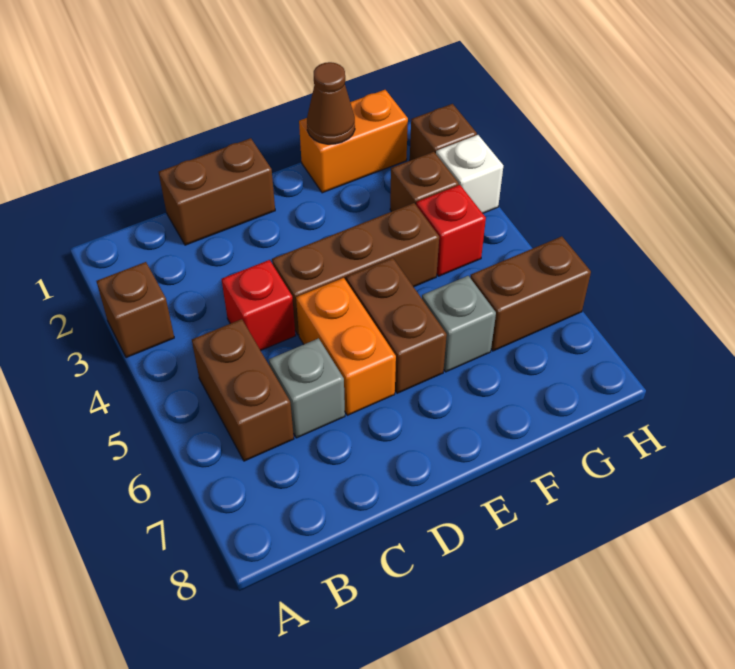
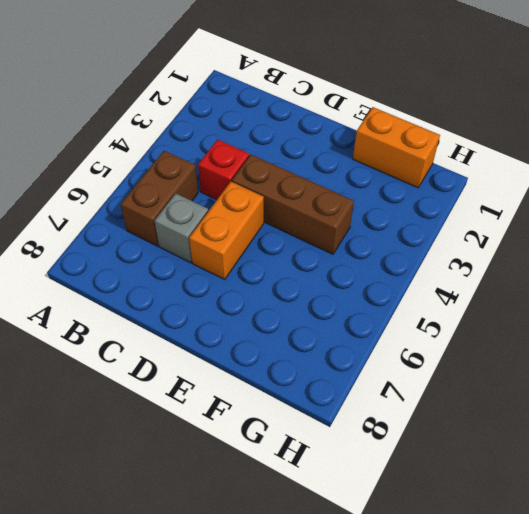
none -> brown brick A3 level 1
none -> brown brick C1:D1 level 1
none -> brown brick E5:E6 level 1

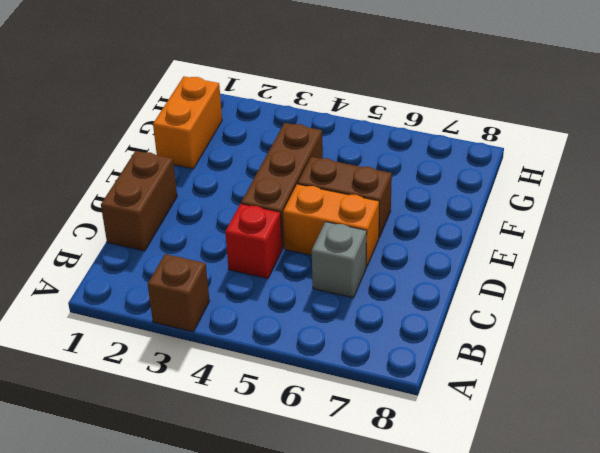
none -> brown brick B5:B6 level 1
none -> grey brick F6 level 1
none -> brown brick G3 level 1

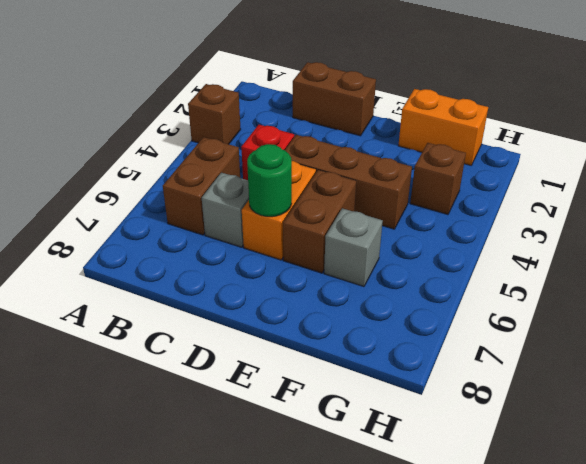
green round brick D6 level 2 -> none
none -> red brick G4 level 1
none -> brown brick G6:H6 level 1
none -> brown brick H2 level 1

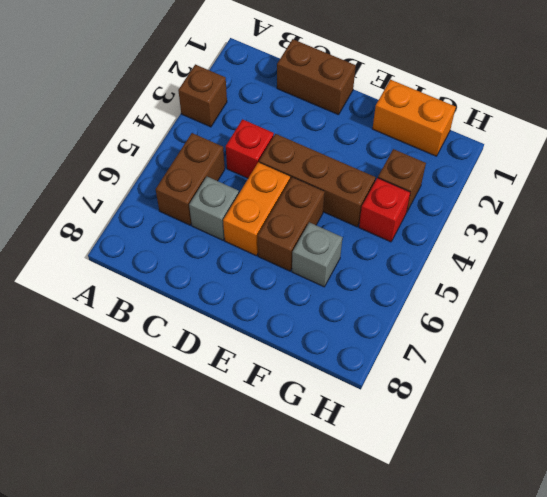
none -> brown brick G6:H6 level 1
none -> brown brick H2 level 1
none -> white brick H3 level 1

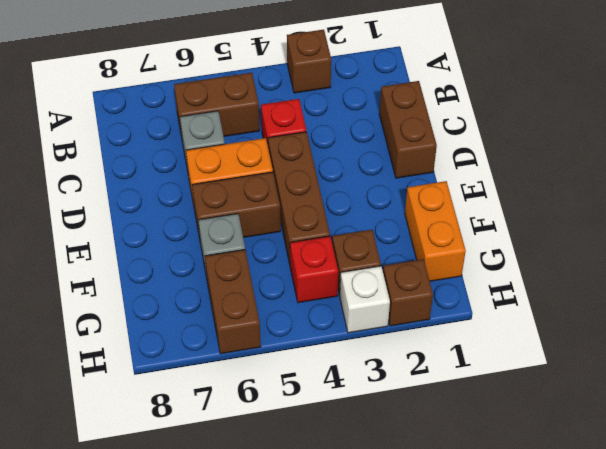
none -> brown cone F1 level 2

